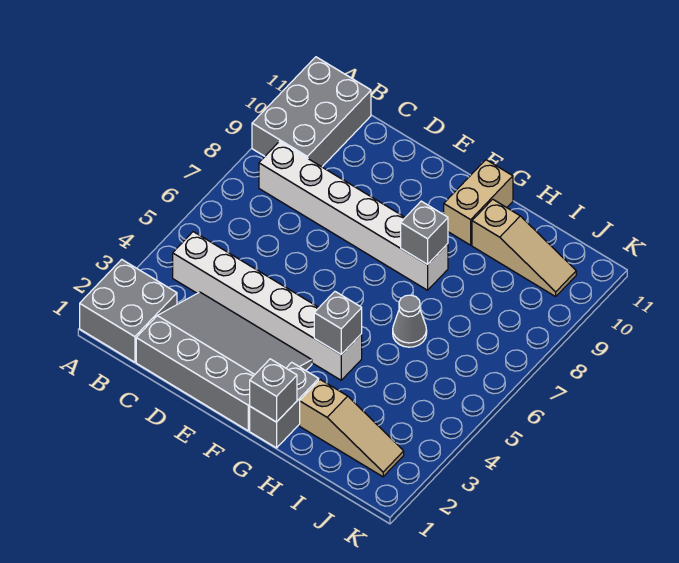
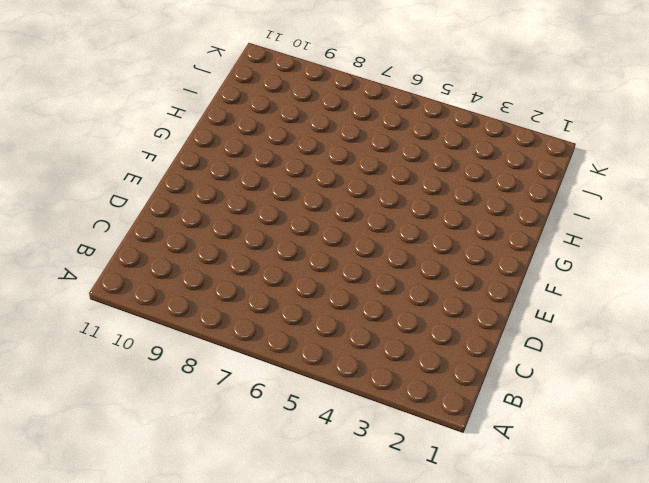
none -> grey brick A1:B2 level 1
none -> grey brick A9:B11 level 1
none -> white brick B4:G4 level 1

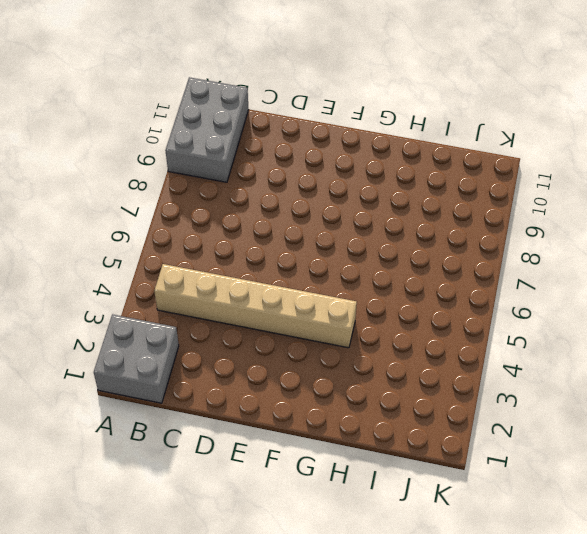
tan brick B4:G4 level 1 -> white brick B4:G4 level 1
none -> white brick B8:G8 level 1
none -> grey slope C1:F3 level 1 top 1
none -> grey brick G1:G2 level 1

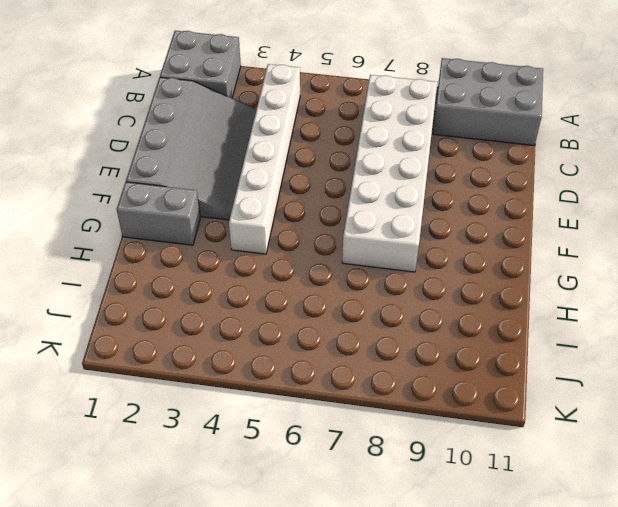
white brick B7:G8 level 1 -> white brick B8:G8 level 1
none -> tan brick G10:G11 level 1
none -> tan slope H2:J2 level 1 top H
none -> grey cone H6 level 1

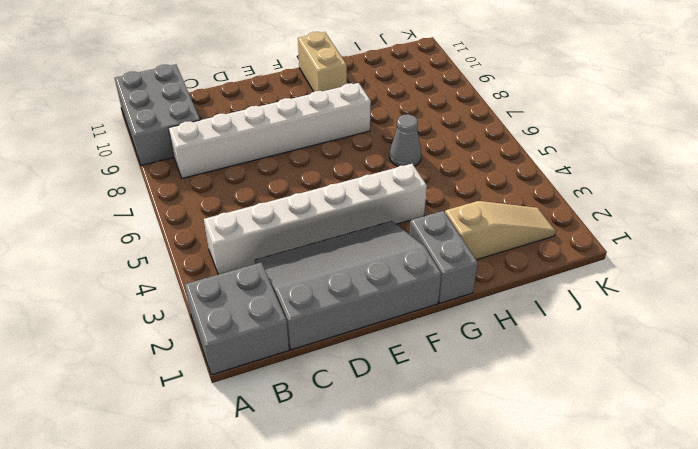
none -> tan slope H10:J10 level 1 top H
none -> grey brick G1 level 2
none -> grey brick G4 level 2

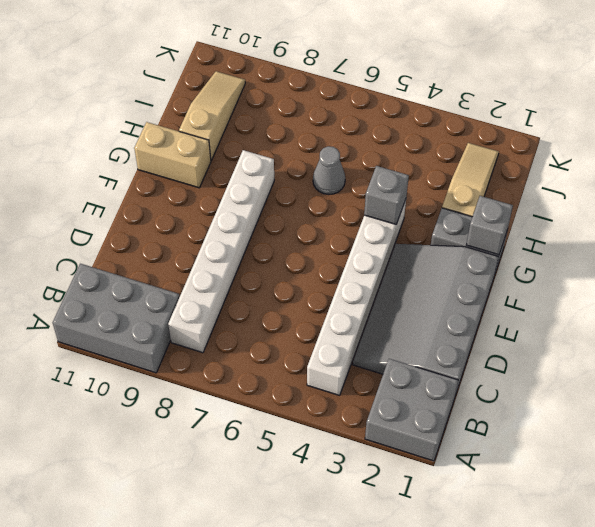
none -> grey brick G8 level 2

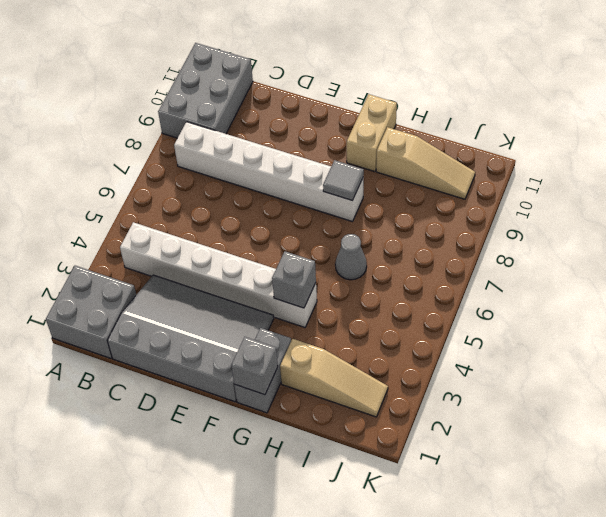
grey tile G8 level 2 -> grey brick G8 level 2

